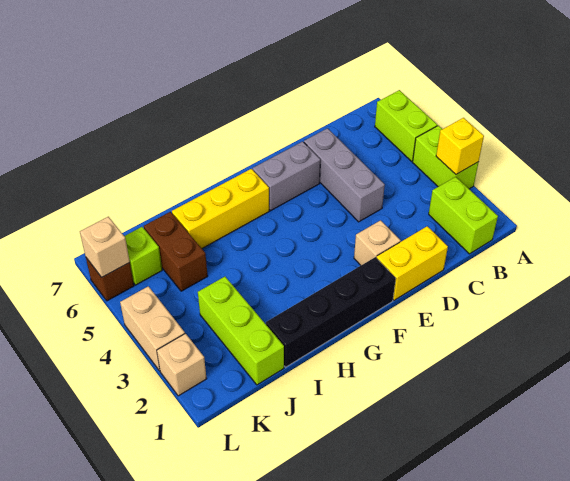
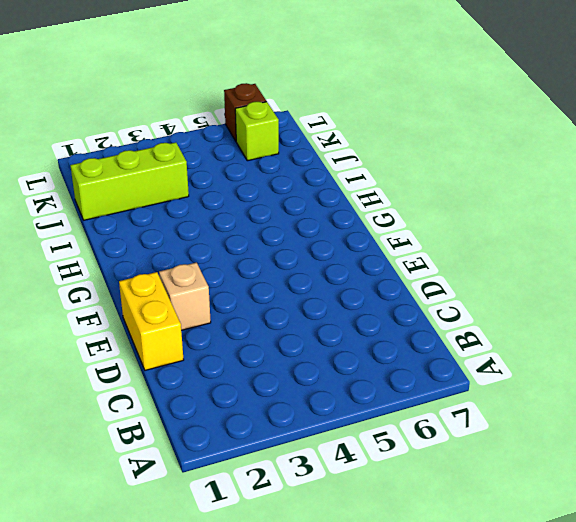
none -> lime brick A3:A4 level 1
none -> lime brick A5:A6 level 1
none -> lime brick B1:B2 level 1

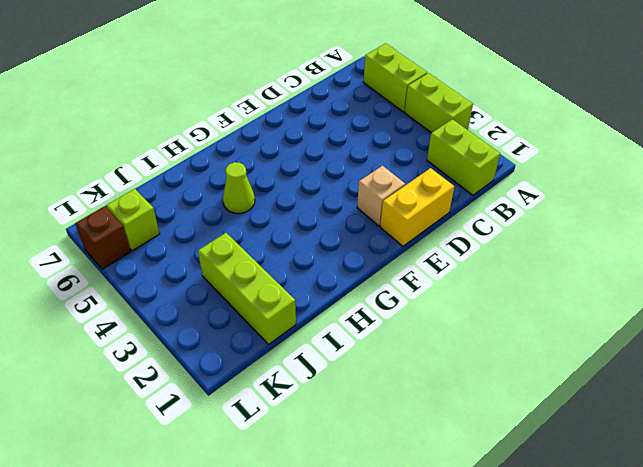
lime cone H5 level 1 -> none
none -> grey brick D4:D6 level 1
none -> grey brick E6:F6 level 1
none -> black brick F1:I1 level 1

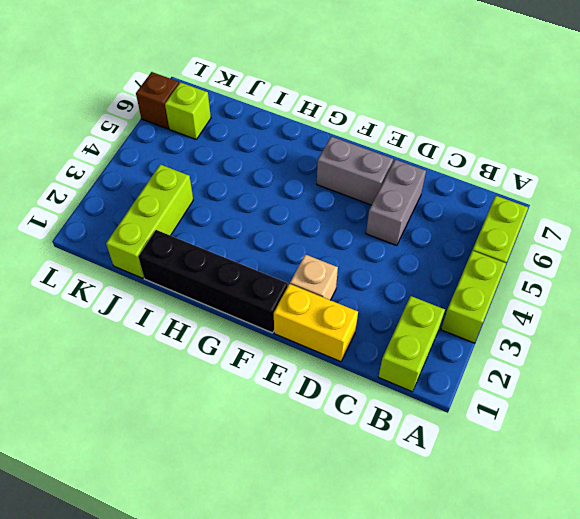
grey brick D5:D6 level 1 -> grey brick D4:D6 level 1
none -> yellow brick G6:I6 level 1
none -> brown brick J5:J6 level 1
none -> tan brick L2 level 1

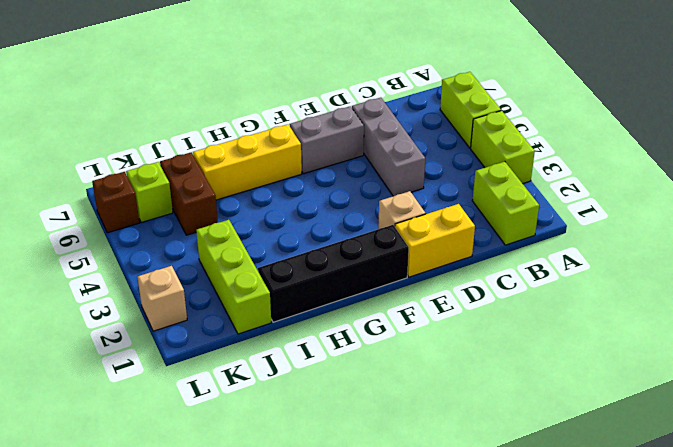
none -> tan brick L3:L4 level 1
none -> yellow brick A3 level 2
none -> tan brick L6 level 2

